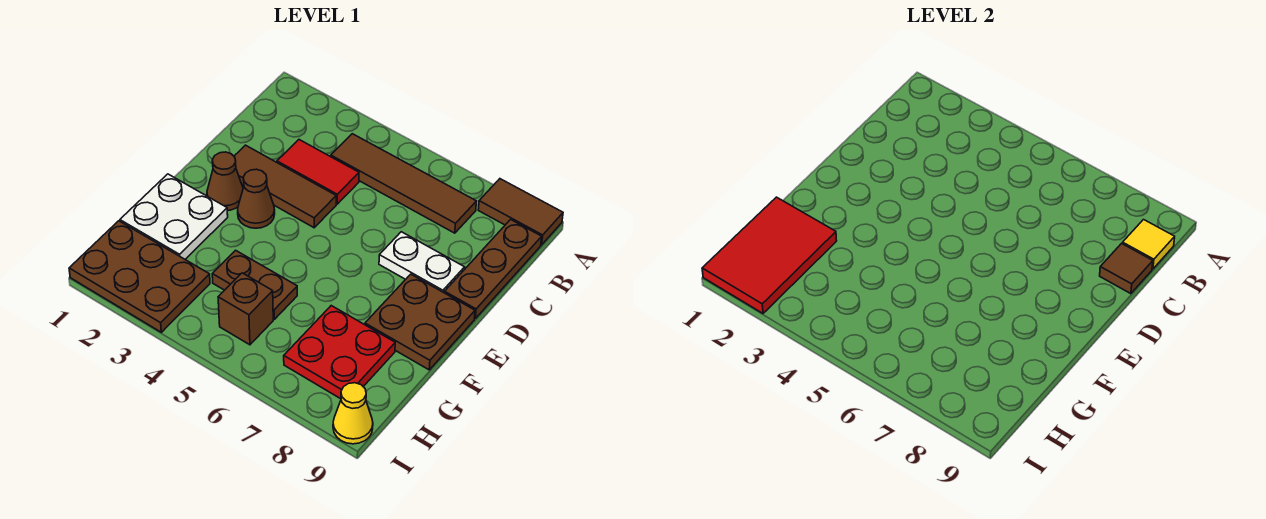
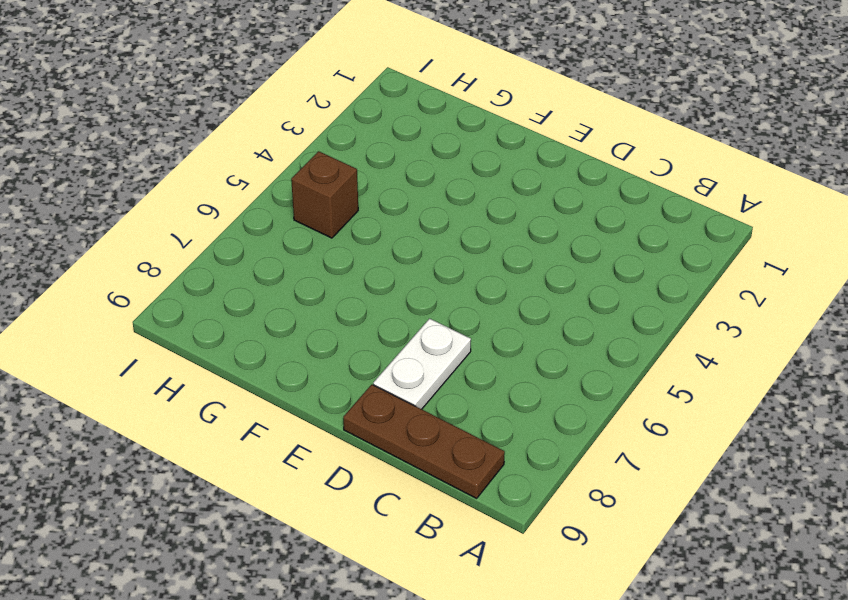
none -> brown tile A8:A9 level 1
none -> brown tile B4:B7 level 1
none -> red tile C3:C4 level 1

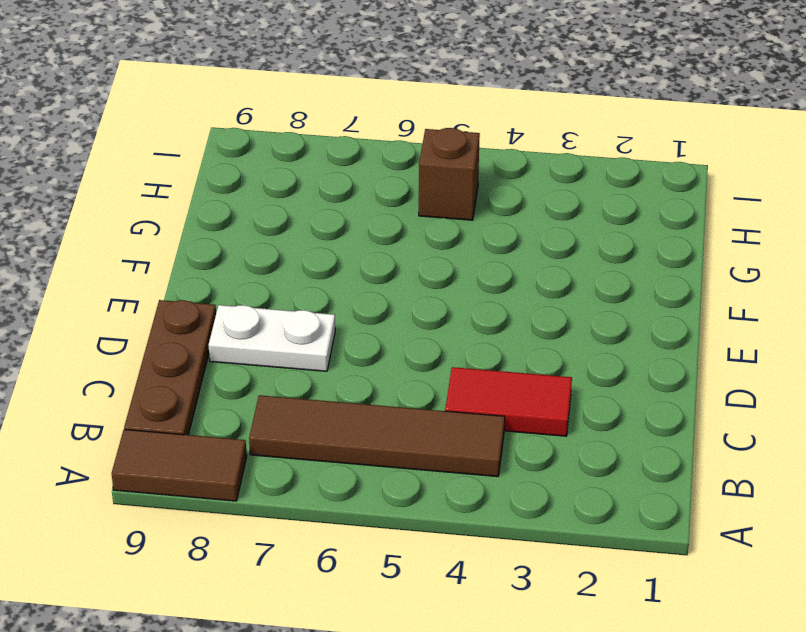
none -> brown tile D2:D4 level 1
none -> brown cone E2 level 1
none -> brown cone E3 level 1

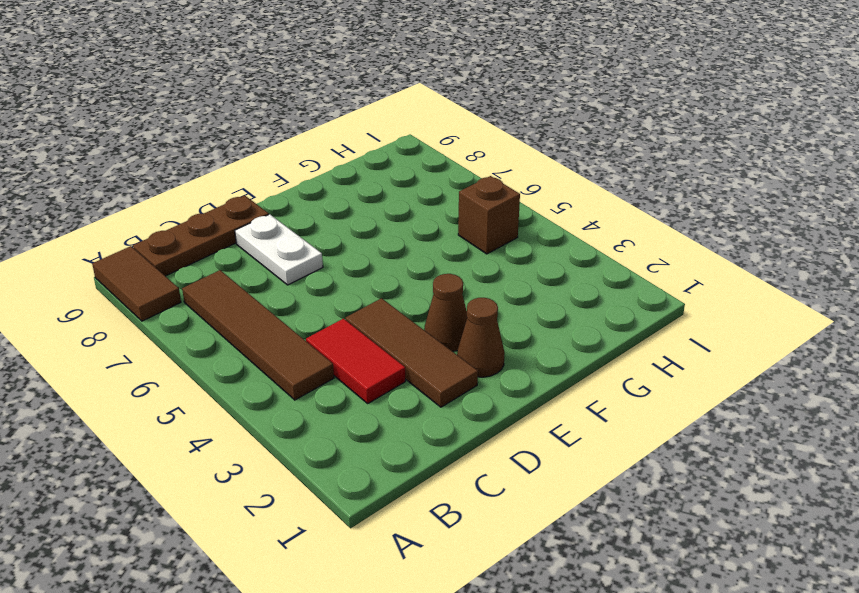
none -> brown plate E8:F9 level 1
none -> white plate F1:G2 level 1
none -> brown plate G4:G5 level 1

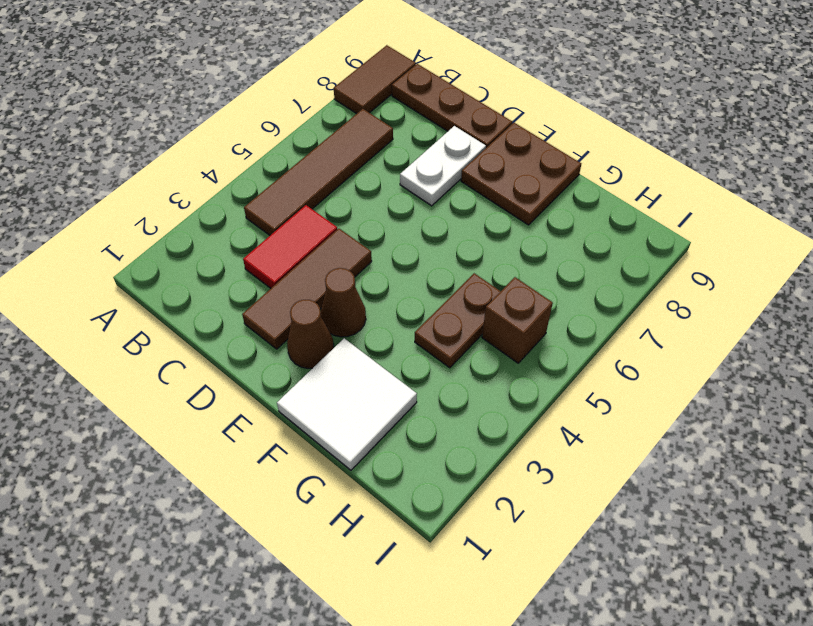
white tile F1:G2 level 1 -> white plate F1:G2 level 1
none -> red plate G7:H8 level 1
none -> brown plate H1:I3 level 1
none -> yellow cone I9 level 1

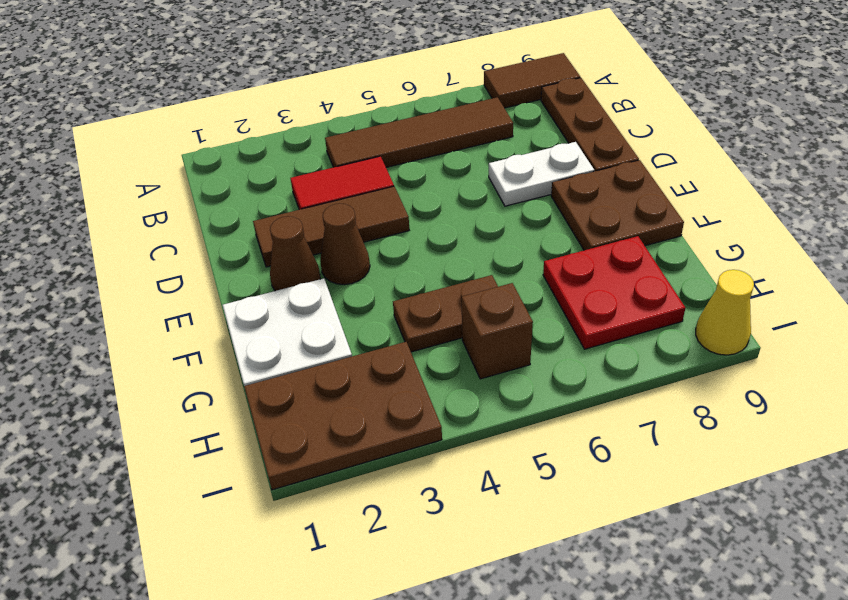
none -> yellow tile B9 level 2
none -> brown tile C9 level 2
none -> red tile G1:I2 level 2

